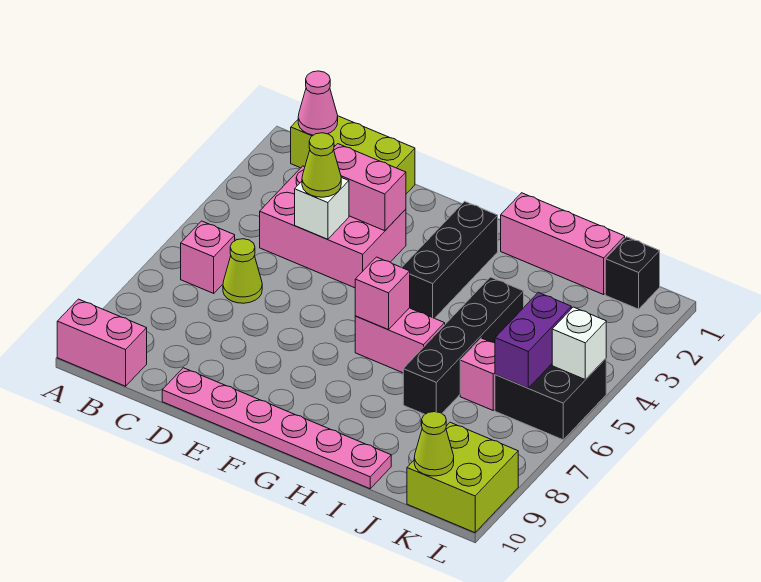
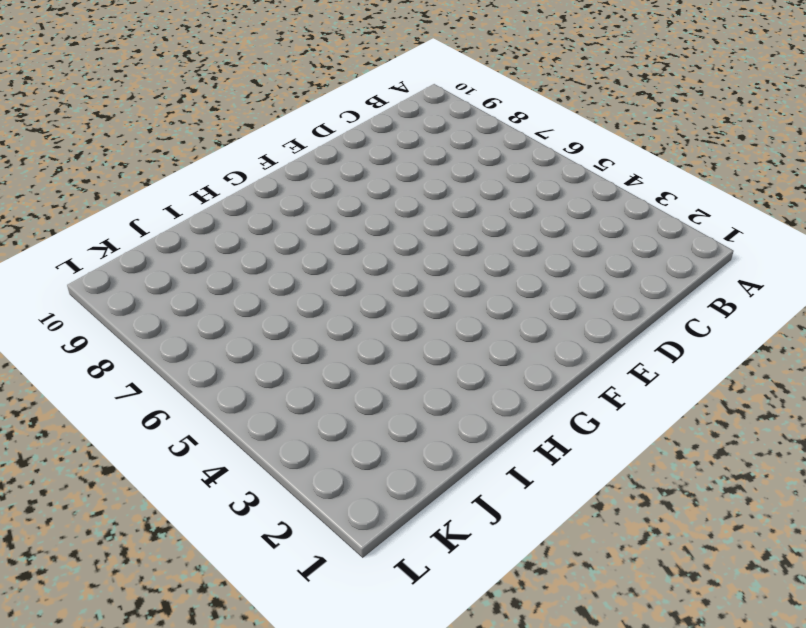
none -> pink brick A10:B10 level 1
none -> lime brick B1:D1 level 1
none -> pink brick B6 level 1

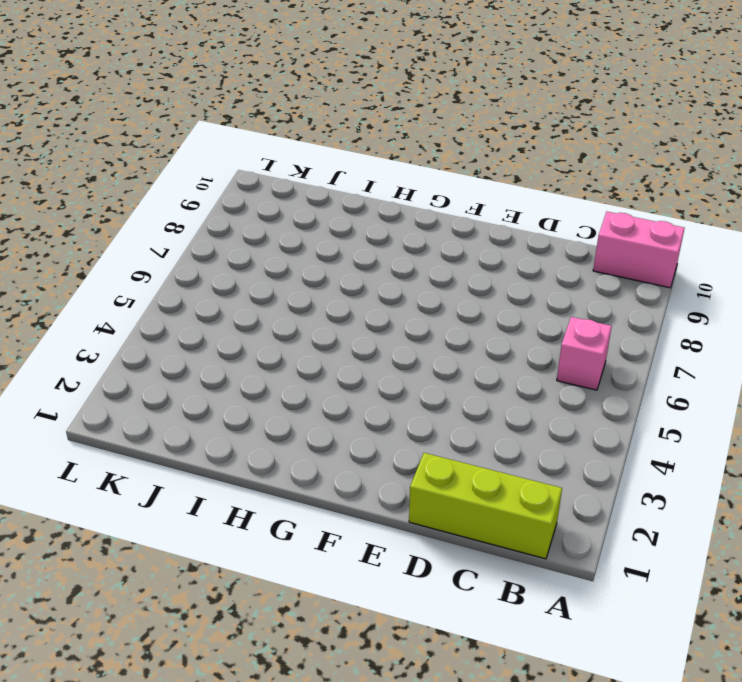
none -> pink brick C3:E4 level 1
none -> lime cone C6 level 1
none -> pink plate D10:I10 level 1

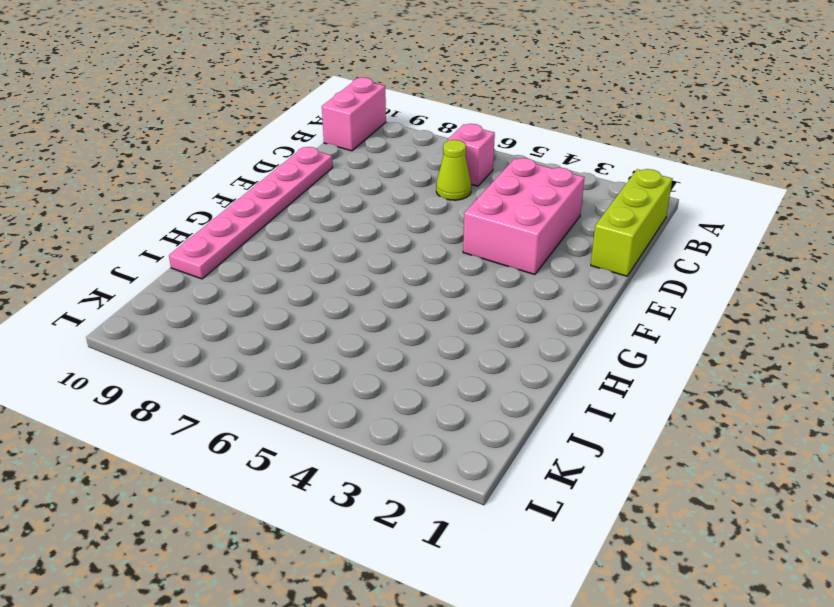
none -> black brick G2:G4 level 1
none -> pink brick G6:H6 level 1
none -> pink brick H1:J1 level 1

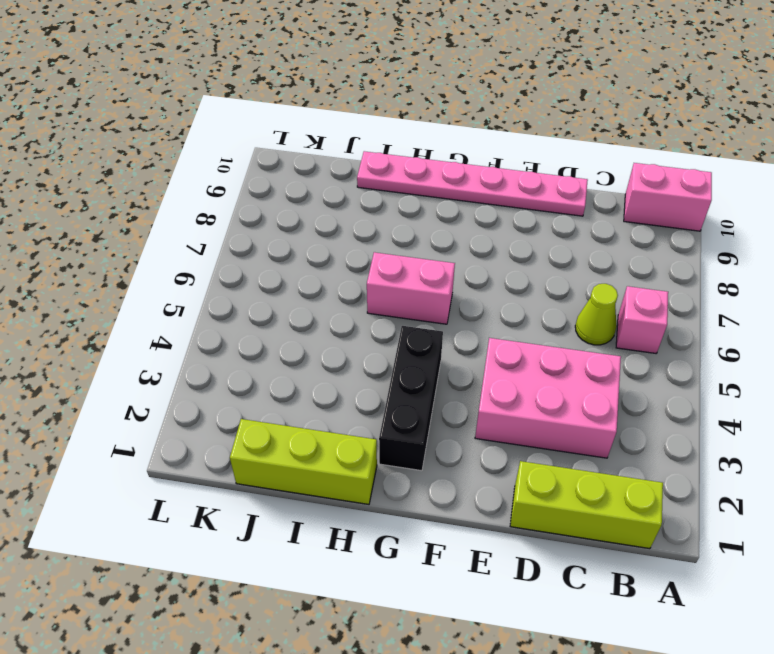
lime brick H1:J1 level 1 -> pink brick H1:J1 level 1
none -> black brick I4:I7 level 1
none -> pink brick J6 level 1
none -> black brick K1 level 1

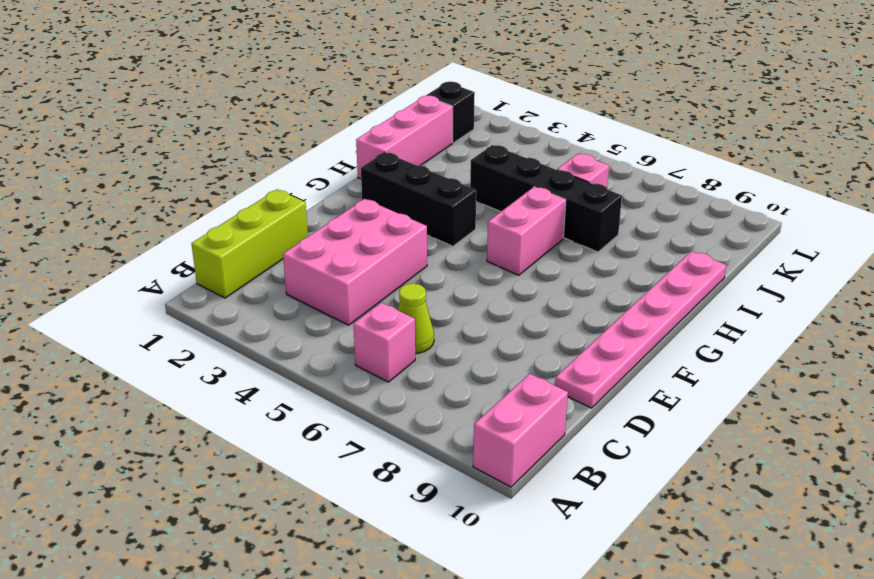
none -> black brick K5:L6 level 1
none -> lime brick K9:L10 level 1
none -> pink cone B1 level 2

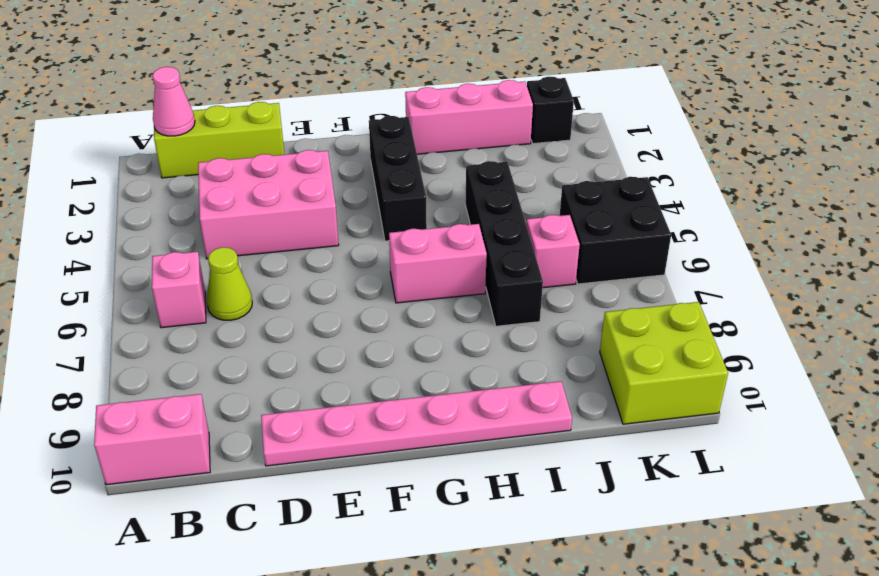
none -> pink brick D3:E3 level 2
none -> white brick D4 level 2
none -> pink brick G6 level 2

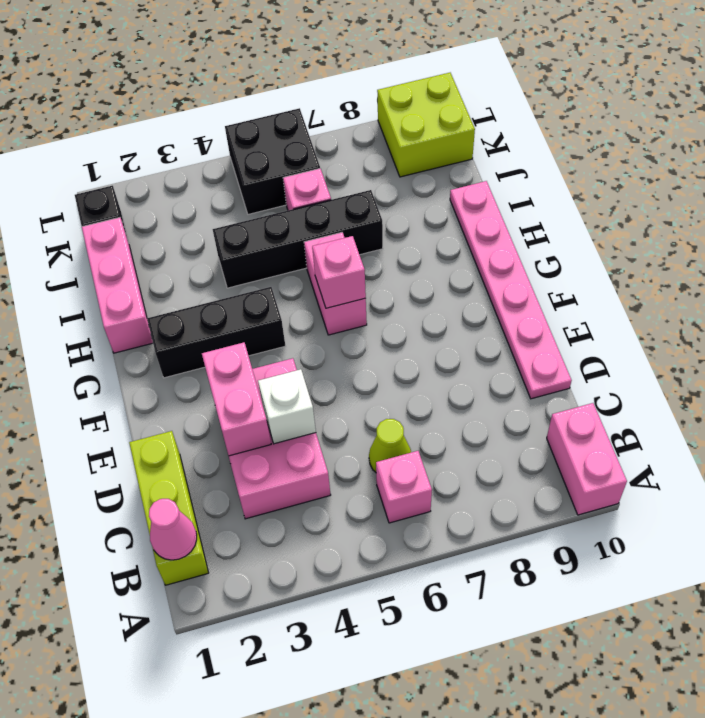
none -> purple brick K5:K6 level 2
none -> lime cone K10 level 2
none -> white brick L5 level 2

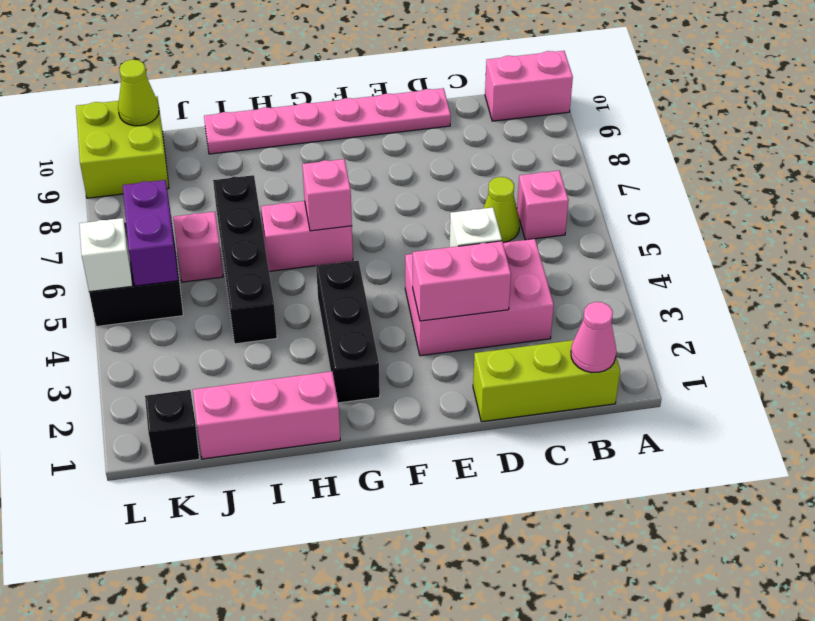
none -> lime cone D4 level 3

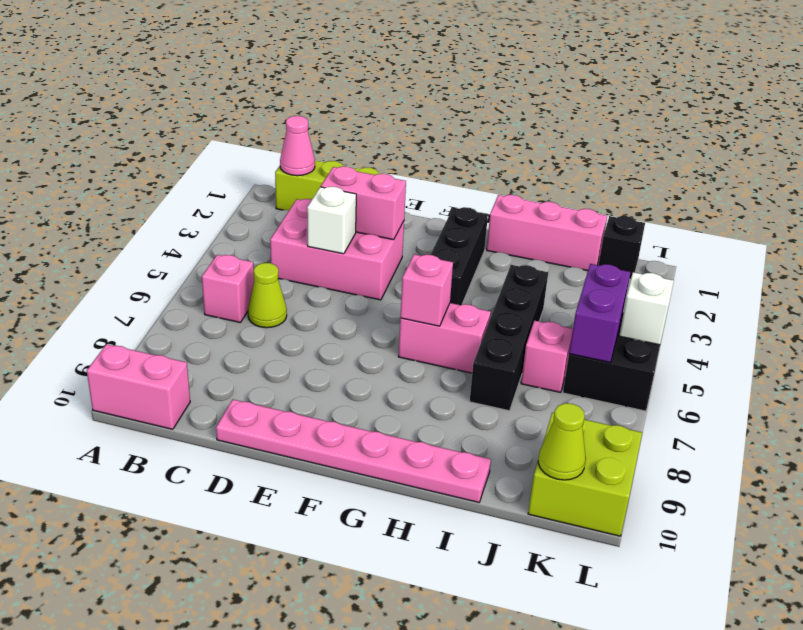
none -> lime cone D4 level 3

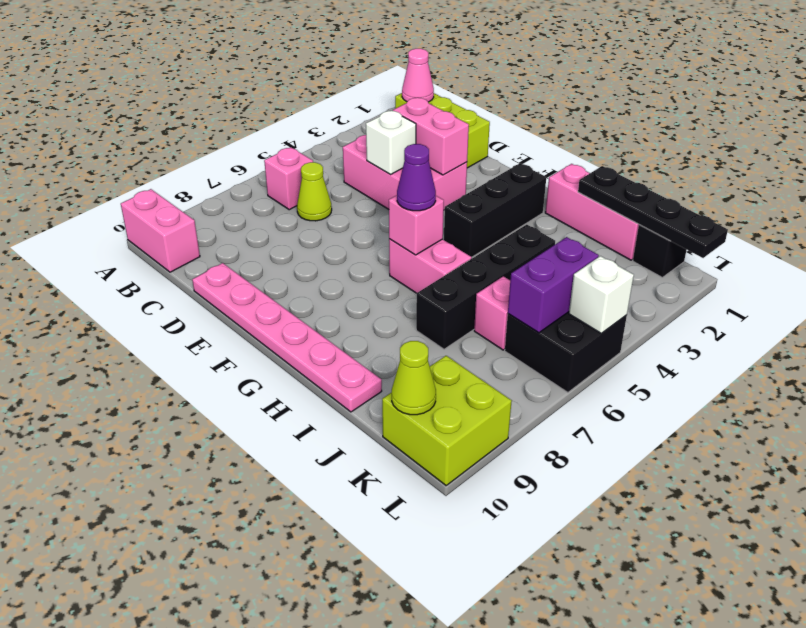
purple cone G6 level 3 -> none
black plate I1:L1 level 2 -> none
none -> lime cone D4 level 3

